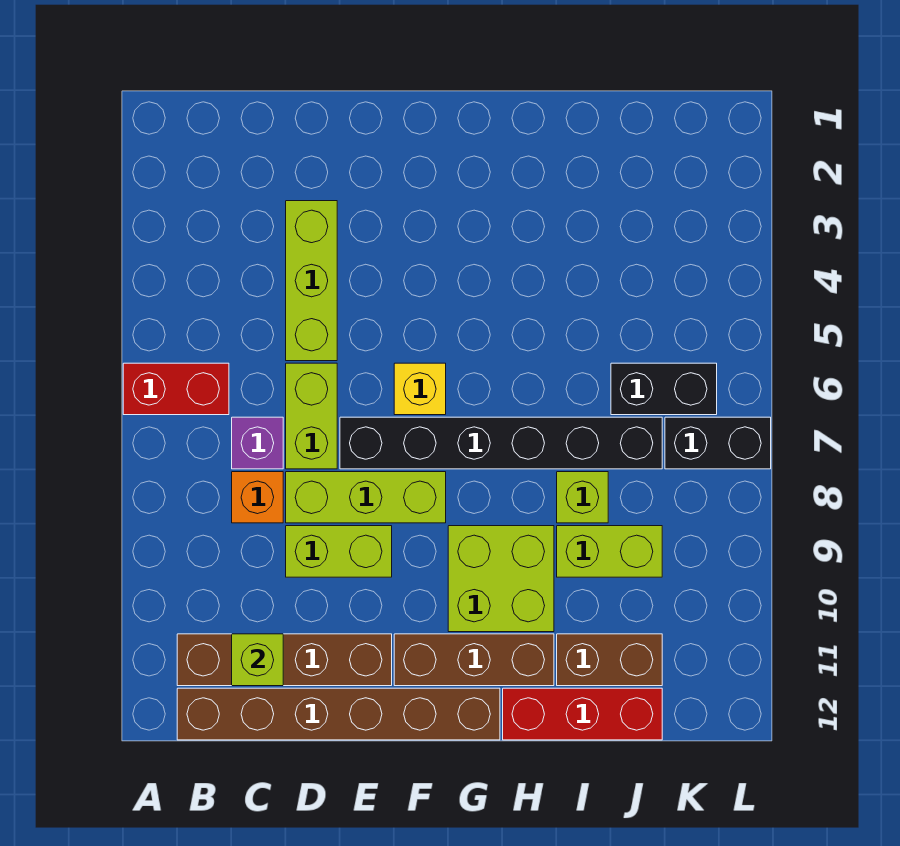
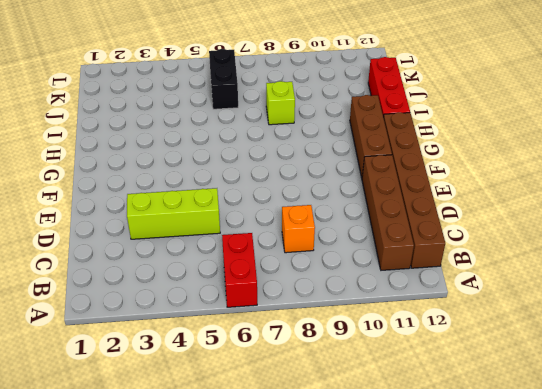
none -> purple brick C7 level 1
none -> lime brick D6:D7 level 1
none -> lime brick D8:F8 level 1

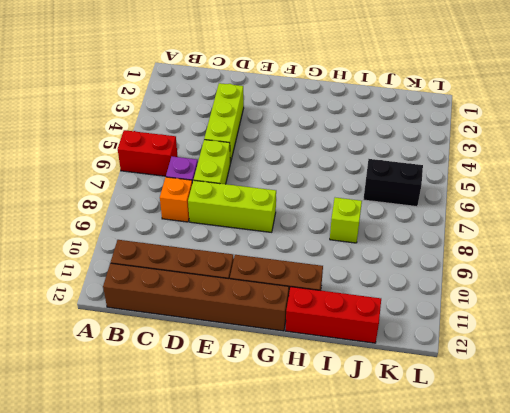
none -> lime brick D9:E9 level 1
none -> black brick E7:J7 level 1
none -> yellow brick F6 level 1

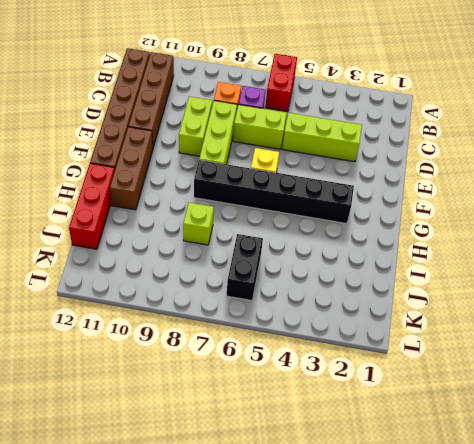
black brick G3:G8 level 1 -> black brick E7:J7 level 1
none -> lime brick G9:H10 level 1
none -> lime brick I9:J9 level 1
none -> brown brick I11:J11 level 1

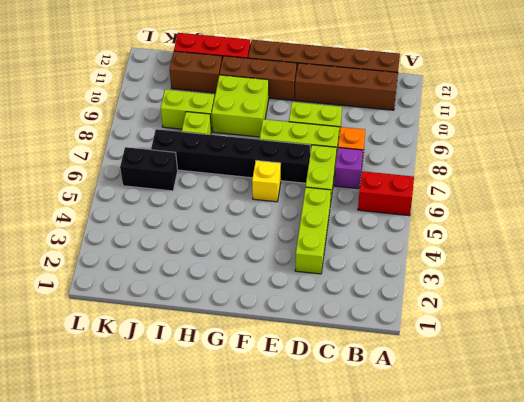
none -> black brick K7:L7 level 1
none -> lime brick C11 level 2

